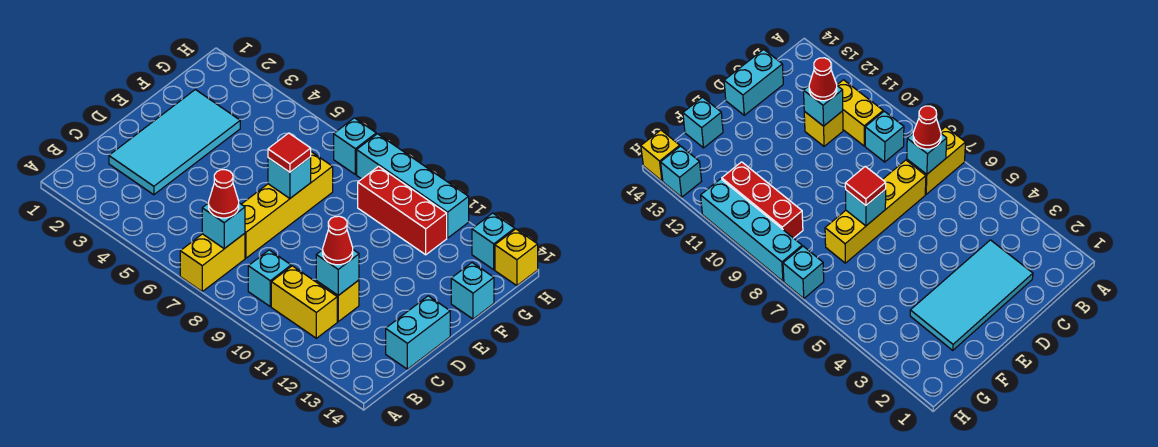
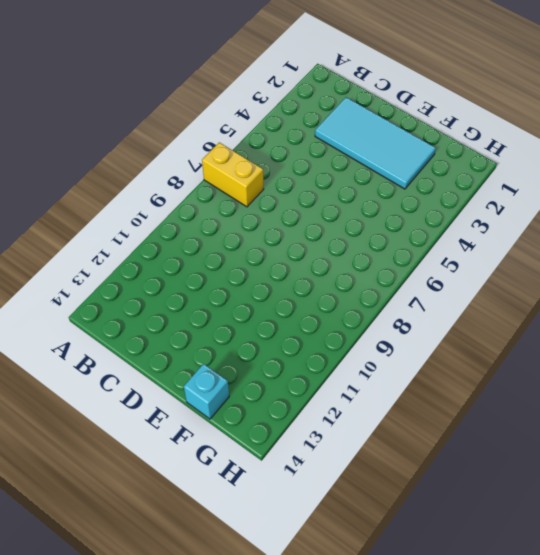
none -> cyan brick B9 level 1
none -> yellow brick B10:B11 level 1
none -> yellow brick C7:F7 level 1

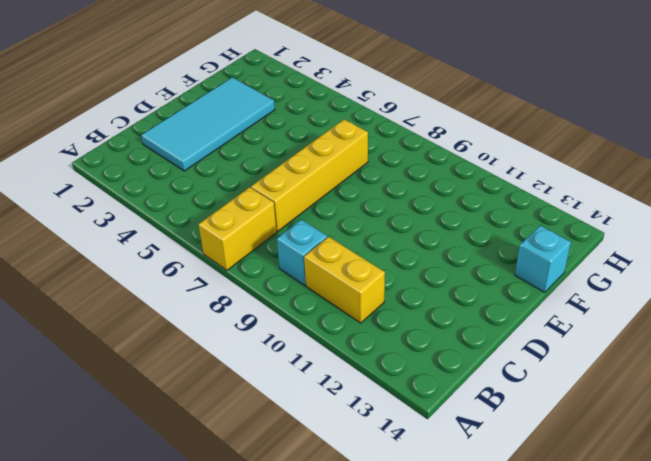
none -> yellow brick C11 level 1
none -> cyan brick C14:D14 level 1
none -> red brick G9:G11 level 1

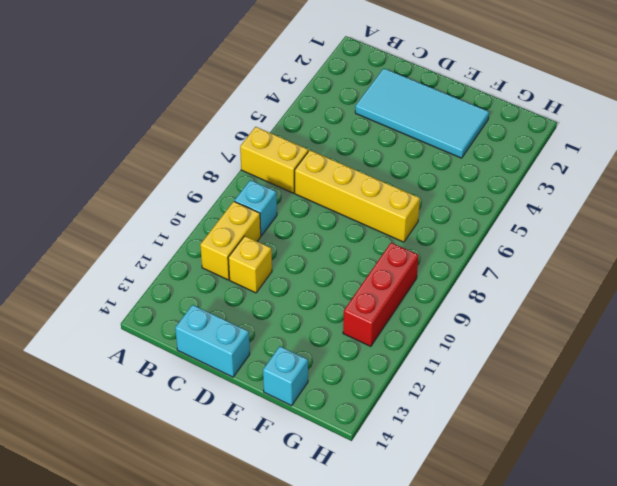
none -> cyan brick H7 level 1
none -> cyan brick H8:H11 level 1
none -> cyan brick H13 level 1

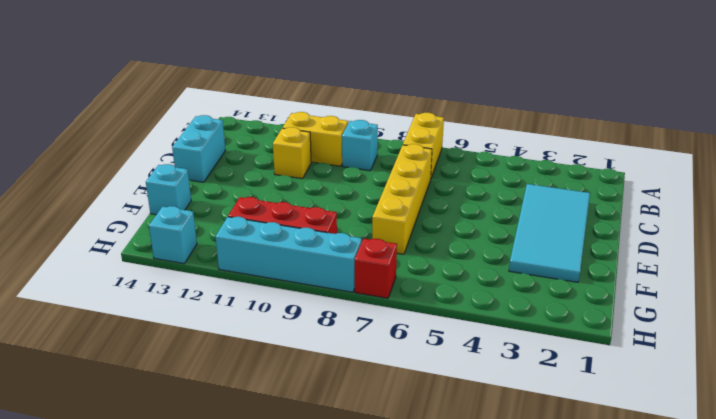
red brick H7 level 1 -> cyan brick H7 level 1
none -> yellow brick H14 level 1
none -> cyan brick B7 level 2
none -> cyan brick C11 level 2

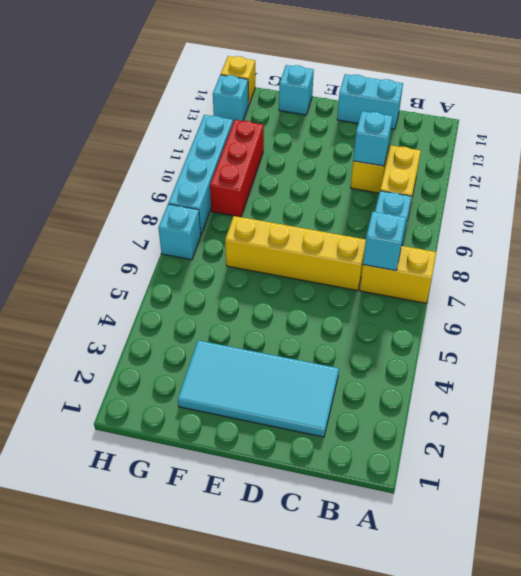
none -> cyan brick E7 level 2
none -> red cone B7 level 3
none -> red cone C11 level 3

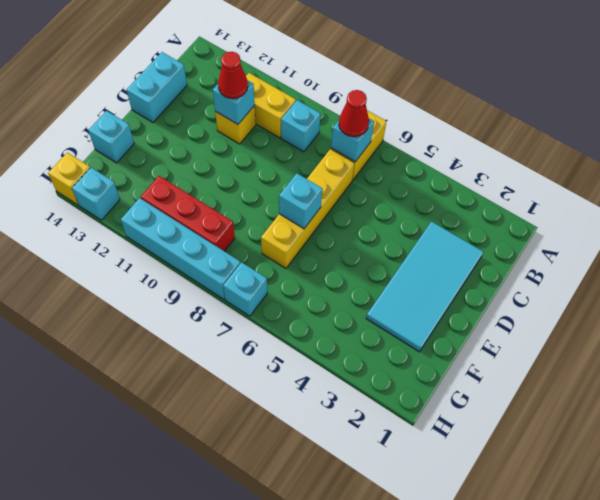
none -> red tile E7 level 3

